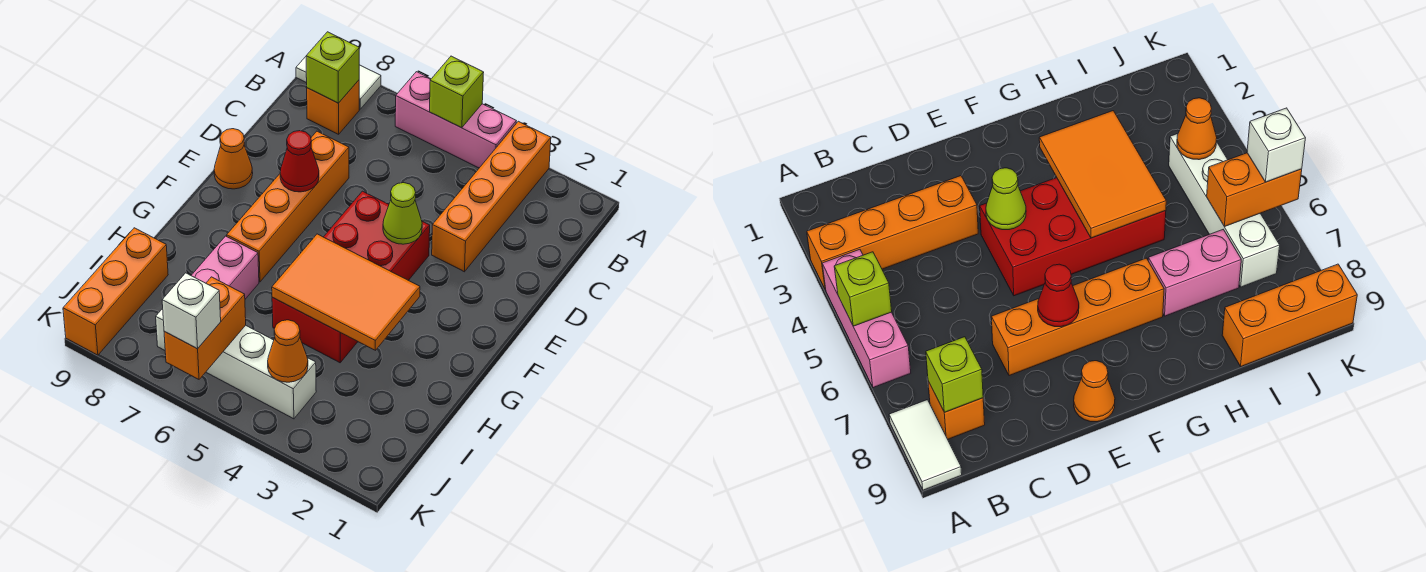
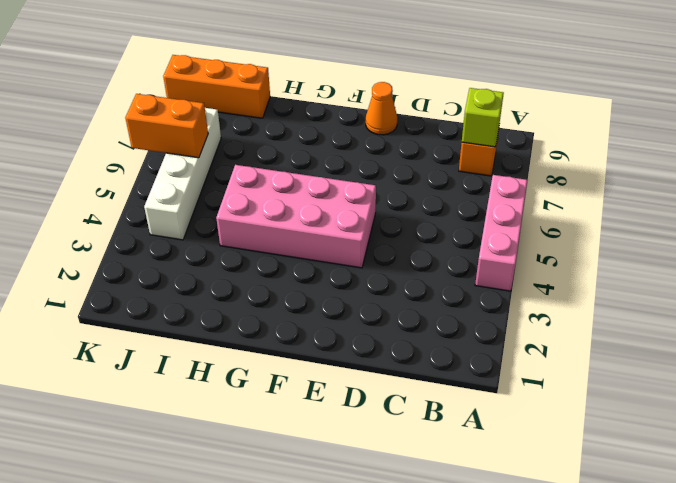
pink brick E4:H5 level 1 -> red brick E4:H5 level 1
none -> orange brick A3:D3 level 1
none -> white tile A8:A9 level 1
none -> orange brick D7:G7 level 1

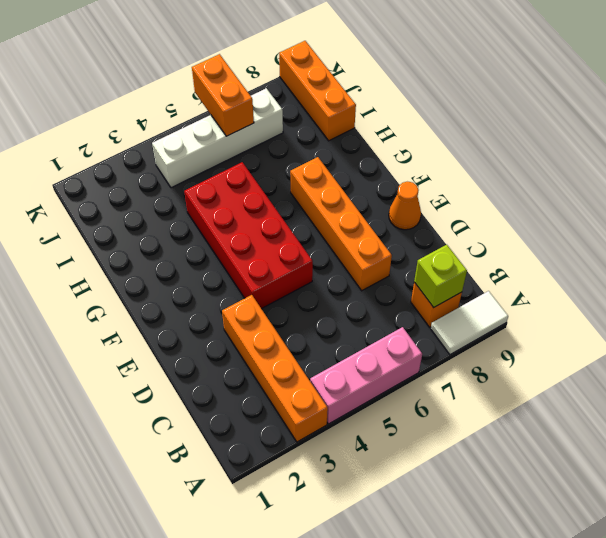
none -> pink brick H7:I7 level 1
none -> lime brick A5 level 2
none -> lime cone E4 level 2

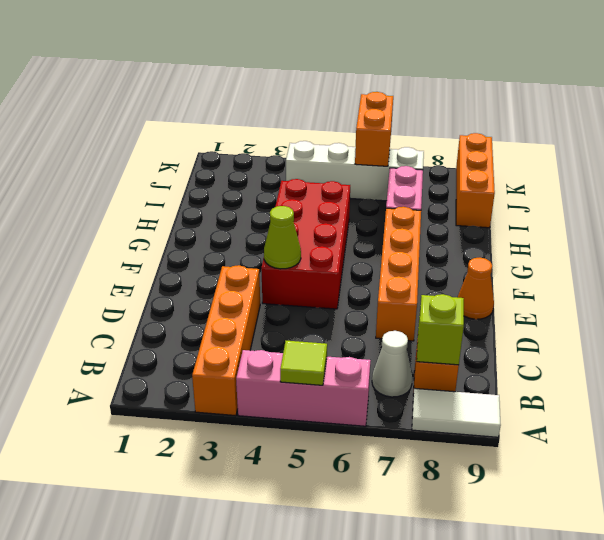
lime tile A5 level 2 -> lime brick A5 level 2
white cone B7 level 1 -> none
none -> red cone E7 level 2
none -> orange tile G3:H5 level 2
none -> orange cone J4 level 2

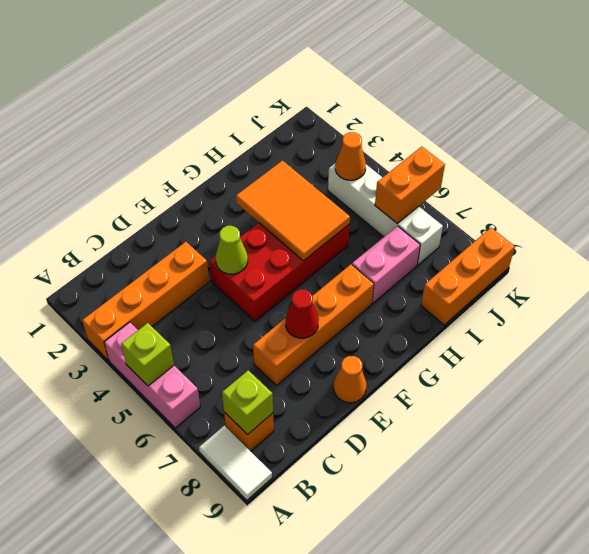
none -> white brick K6 level 3

